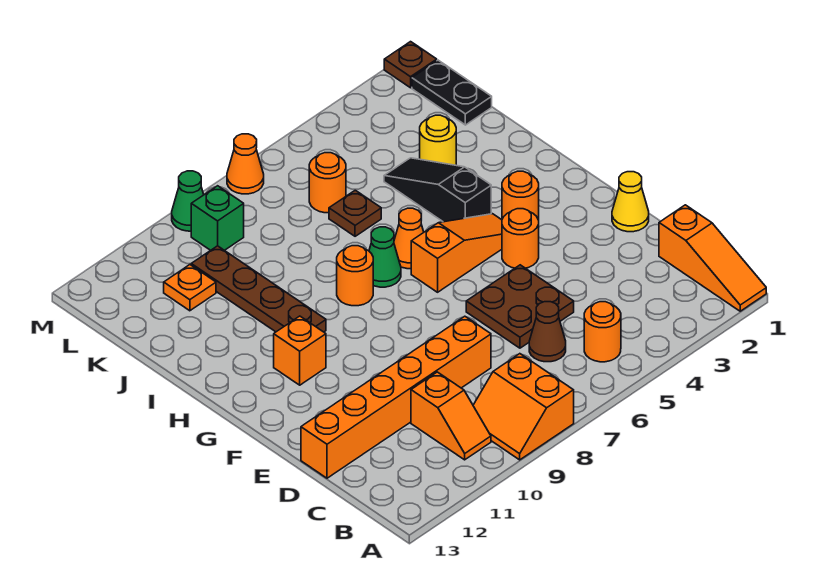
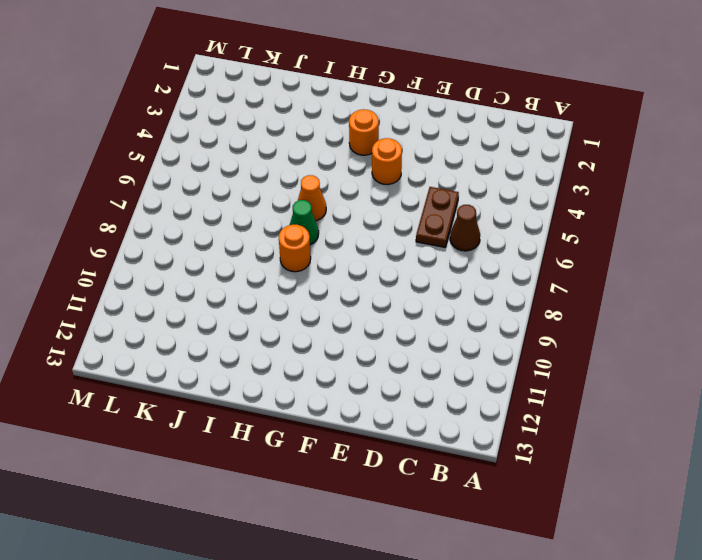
brown plate D5:D6 level 1 -> brown plate D5:E6 level 1
none -> orange slope A1:C1 level 1 top C
none -> orange slope A8:B9 level 1 top 8
none -> orange round brick B5 level 1

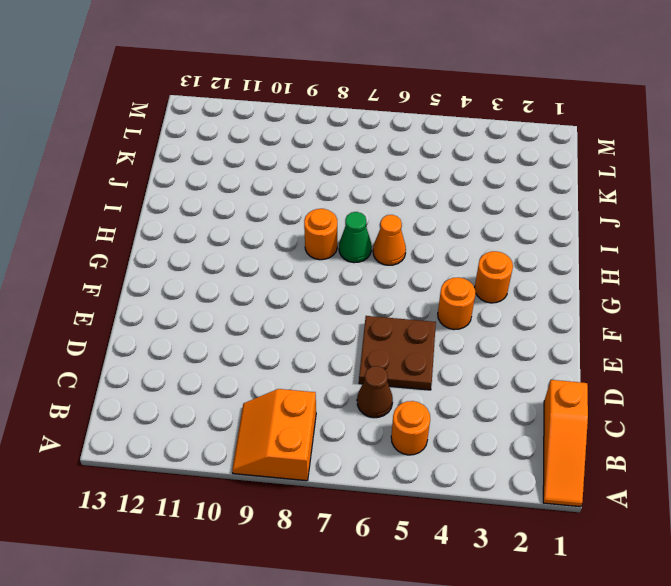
none -> orange slope B10:C10 level 1 top C
none -> orange brick D8:D13 level 1
none -> yellow cone E1 level 1

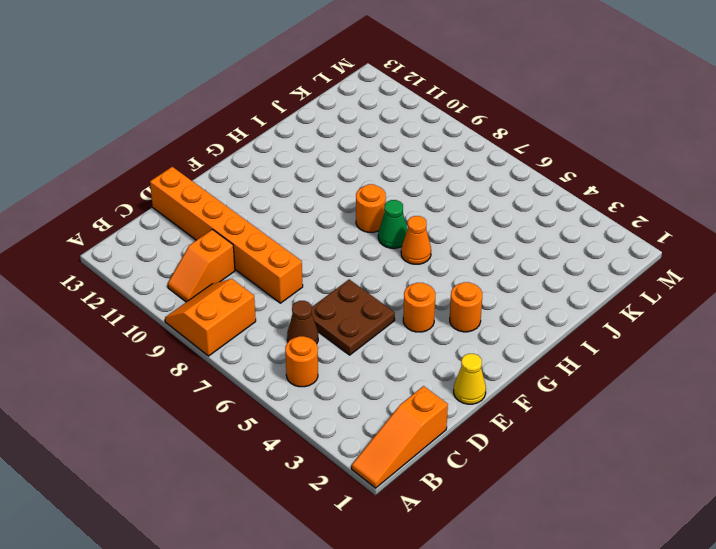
none -> orange slope G4:G6 level 1 top 6
none -> orange brick G11 level 1
none -> black slope H4:J4 level 1 top H

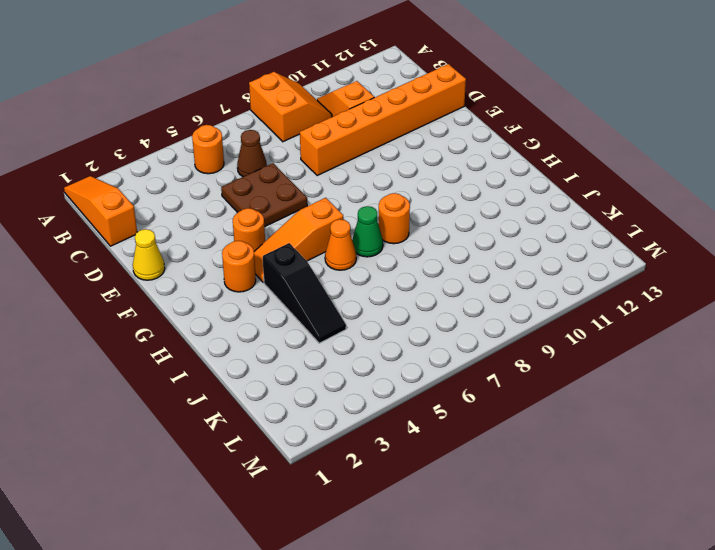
none -> orange brick G11 level 1
none -> brown plate H10:K10 level 1
none -> yellow round brick J3 level 1

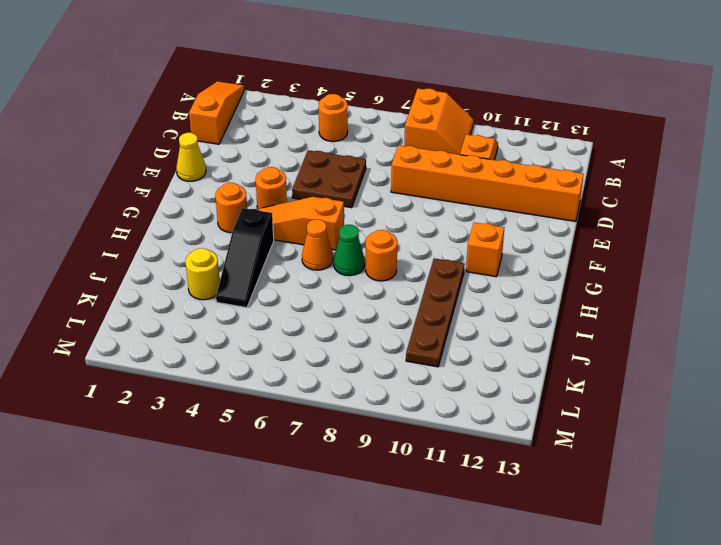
none -> brown cone C6 level 1
none -> brown plate J6 level 1
none -> black plate K1:L1 level 1

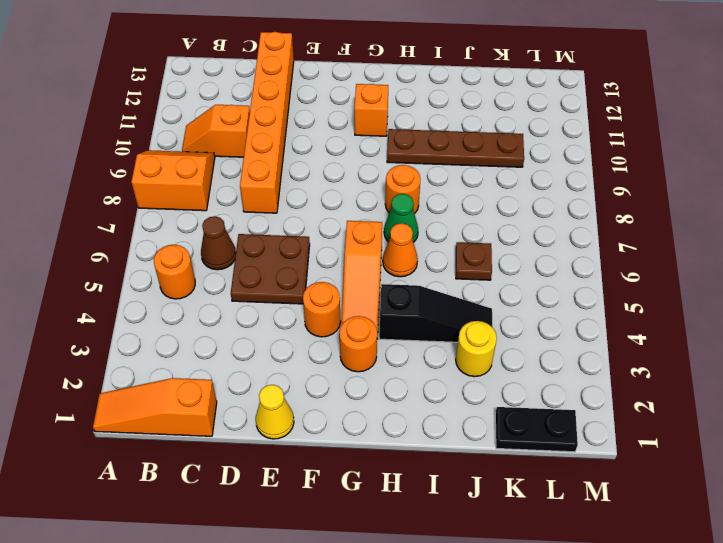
none -> orange round brick K6 level 1
none -> orange plate K11 level 1
none -> green brick L9 level 1

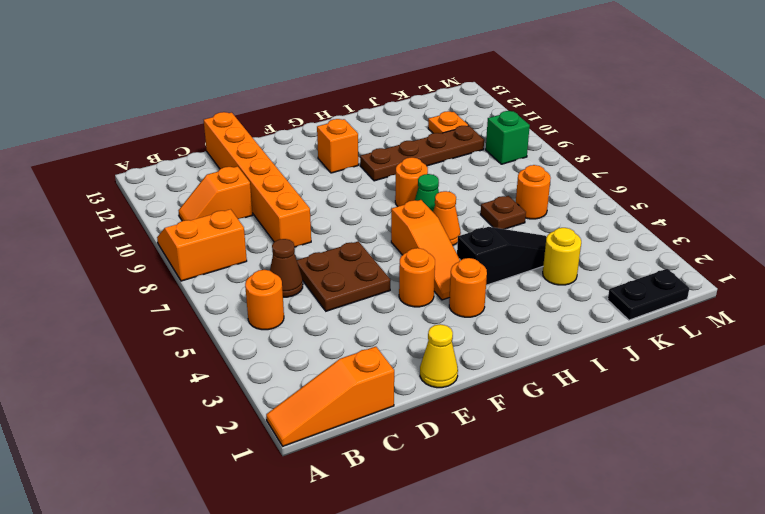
none -> brown plate M1 level 1
none -> orange cone M7 level 1
none -> green cone M9 level 1

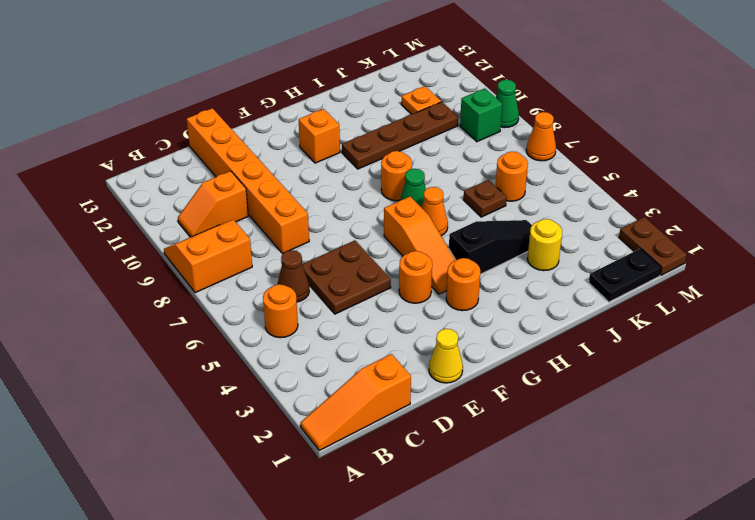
brown plate M1:M2 level 1 -> brown plate M1 level 1

